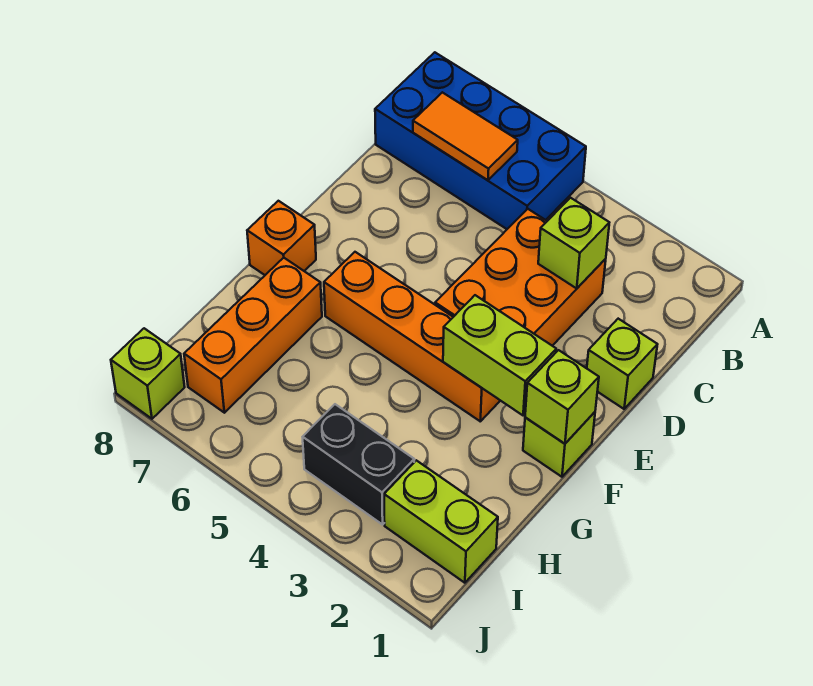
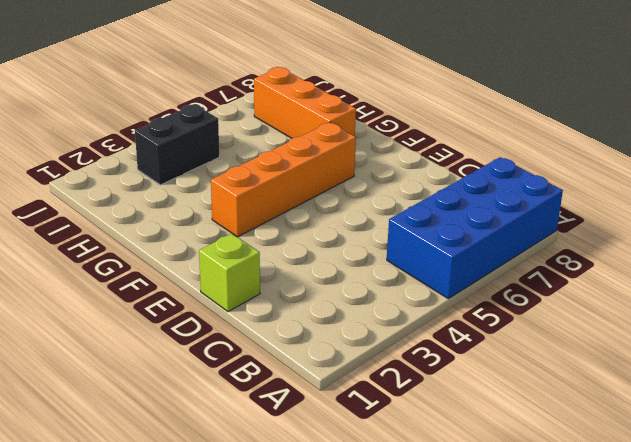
none -> orange brick C3:E4 level 1
none -> lime brick F1 level 1
none -> orange brick F8 level 1

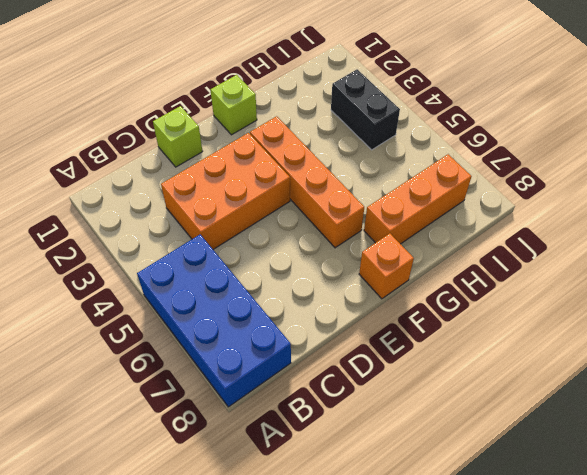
none -> lime brick I1:I2 level 1
none -> lime brick J8 level 1
none -> orange tile B6:B7 level 2

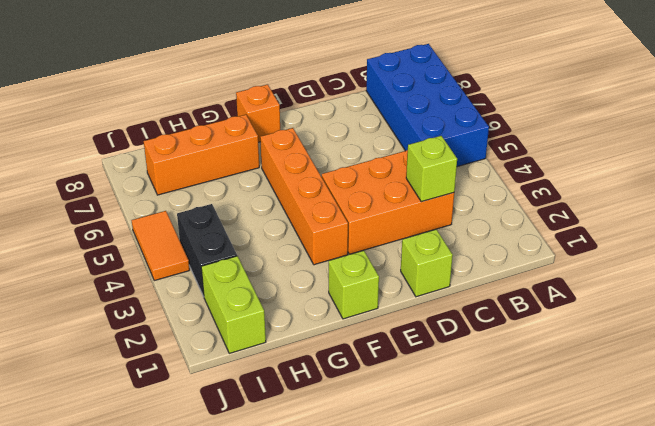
orange tile J4:J5 level 1 -> orange tile B6:B7 level 2
none -> lime brick J8 level 1
none -> lime brick F1 level 2
none -> lime brick F2:F3 level 2

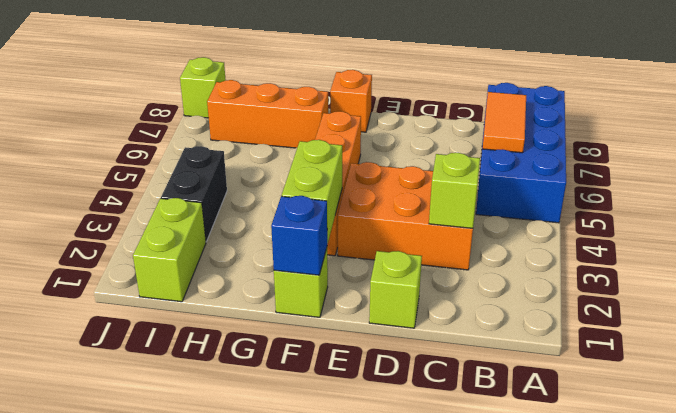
blue brick F1 level 2 -> lime brick F1 level 2

